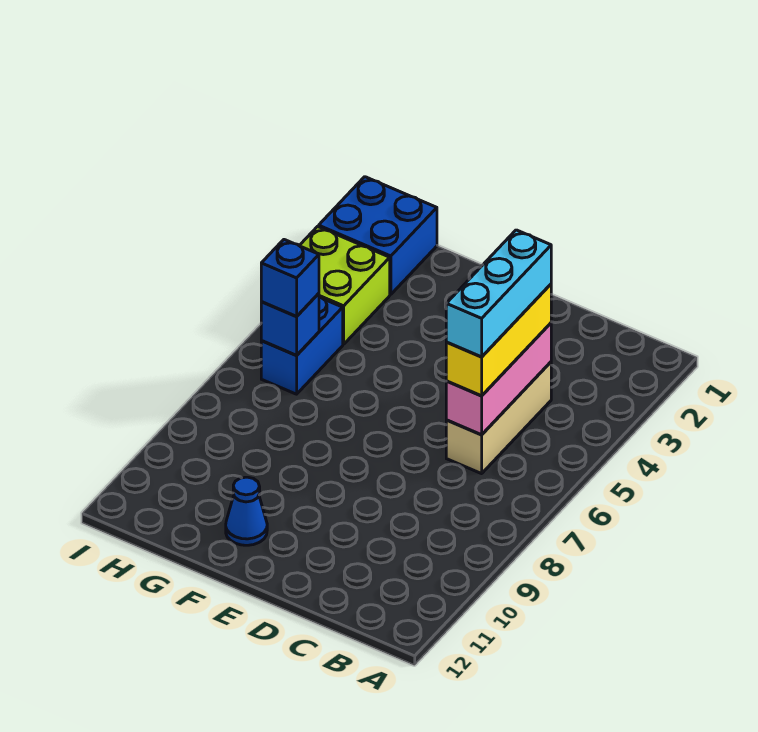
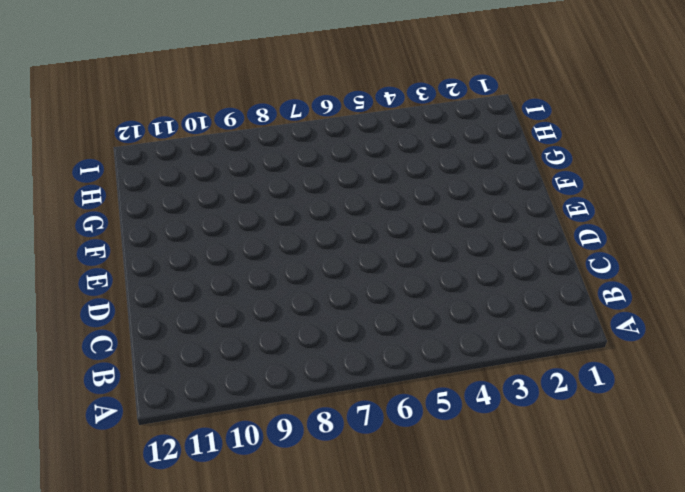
none -> tan brick C4:C6 level 1
none -> blue cone F11 level 1

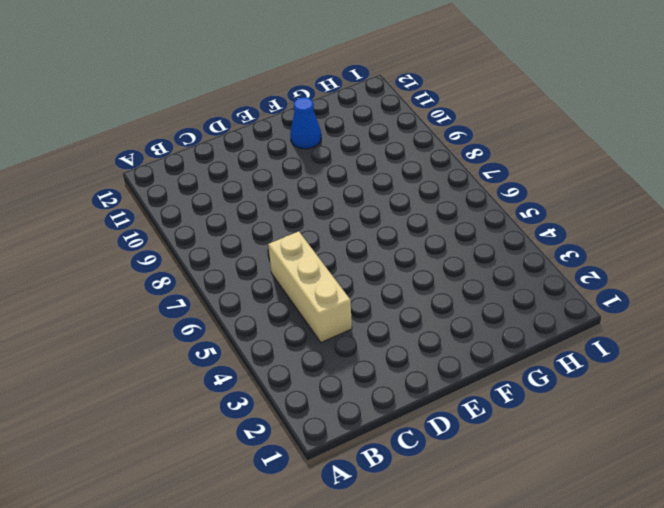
none -> blue brick H1:I2 level 1
none -> lime brick H3:I4 level 1

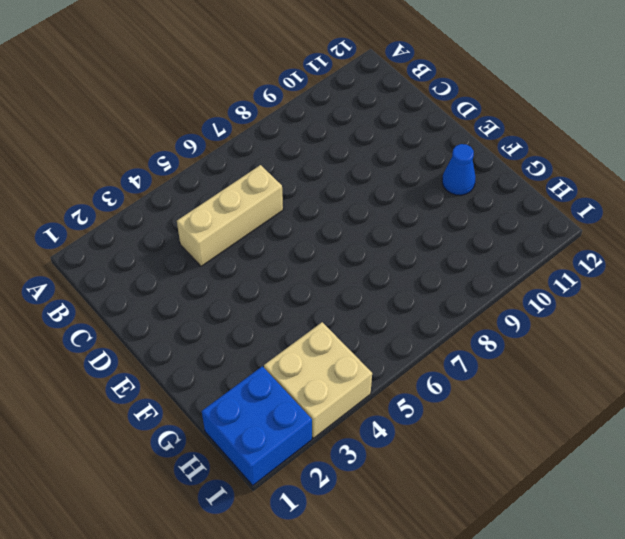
tan brick H3:I4 level 1 -> lime brick H3:I4 level 1
none -> blue brick H5:H6 level 1
none -> pink brick C4:C6 level 2

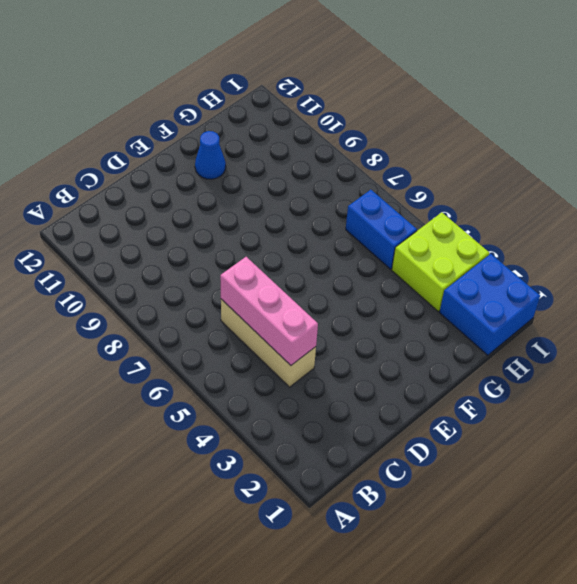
none -> blue brick H6 level 2
none -> yellow brick C4:C6 level 3

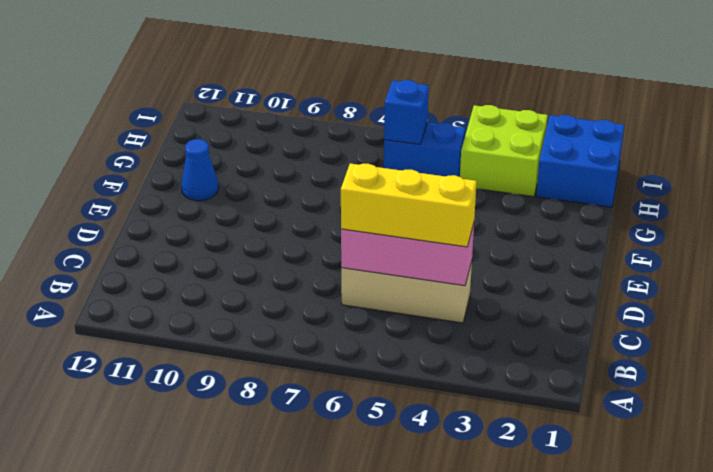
none -> blue brick H6 level 3
none -> cyan brick C4:C6 level 4

